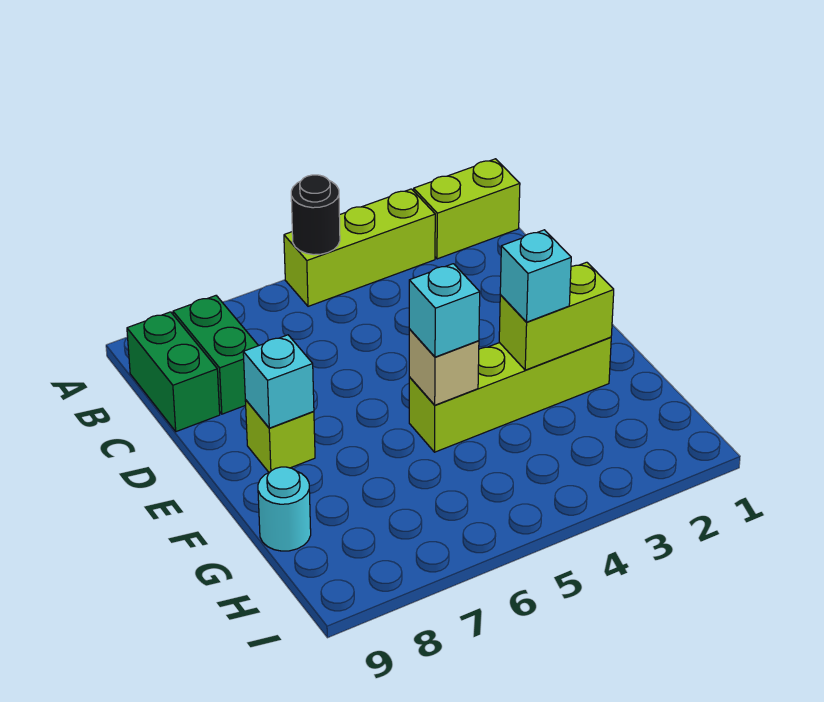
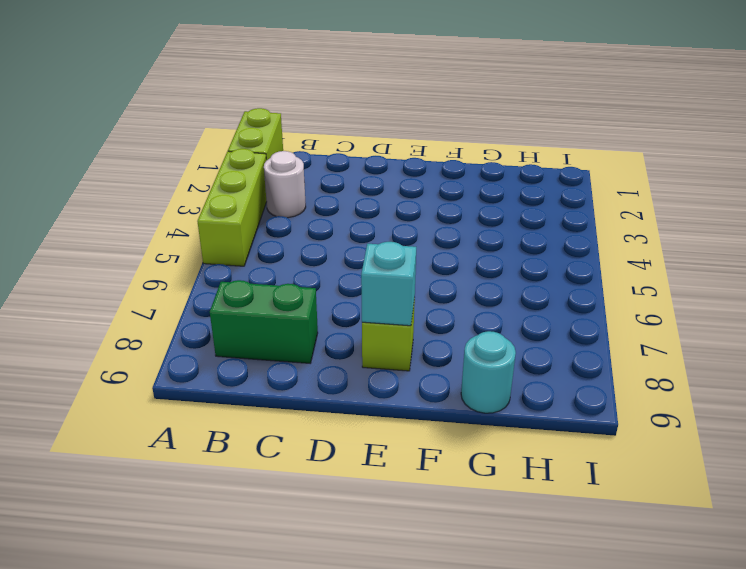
white round brick B3 level 1 -> none
none -> green brick B9:C9 level 1
none -> lime brick F2:F5 level 1
none -> black round brick A5 level 2

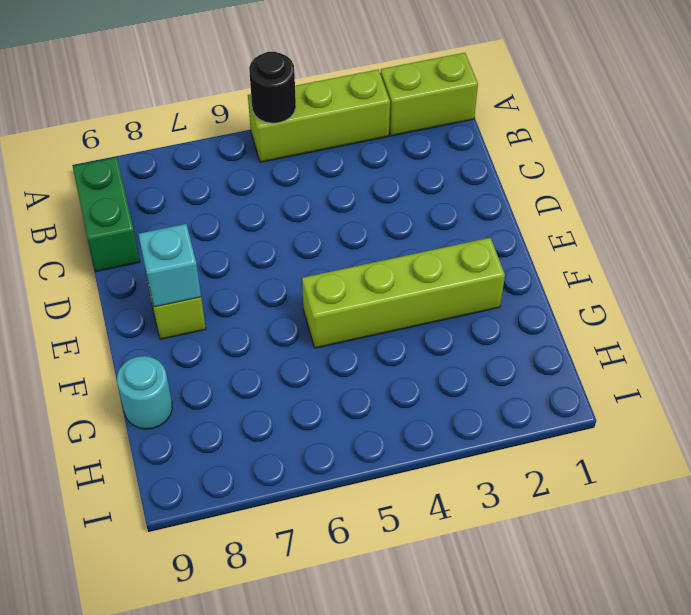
none -> green brick B8:C8 level 1
none -> lime brick F2:F3 level 2
none -> tan brick F5 level 2

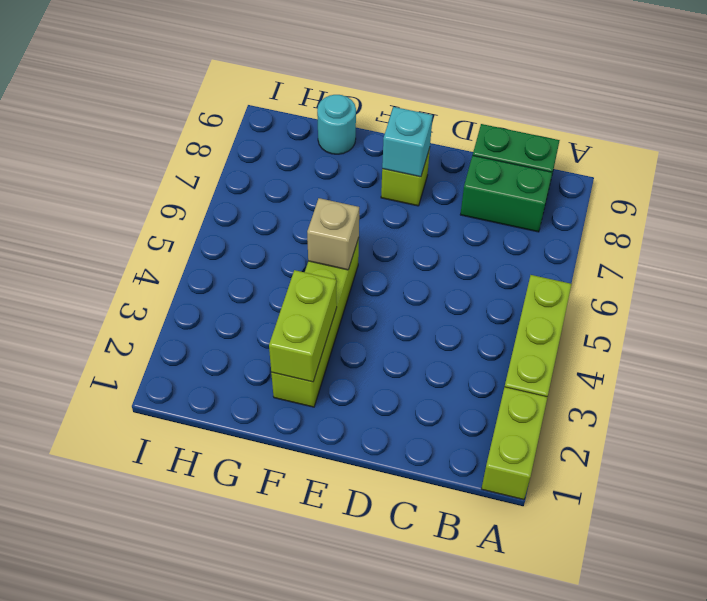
none -> black round brick A5 level 2
none -> cyan brick F3 level 3
none -> cyan brick F5 level 3

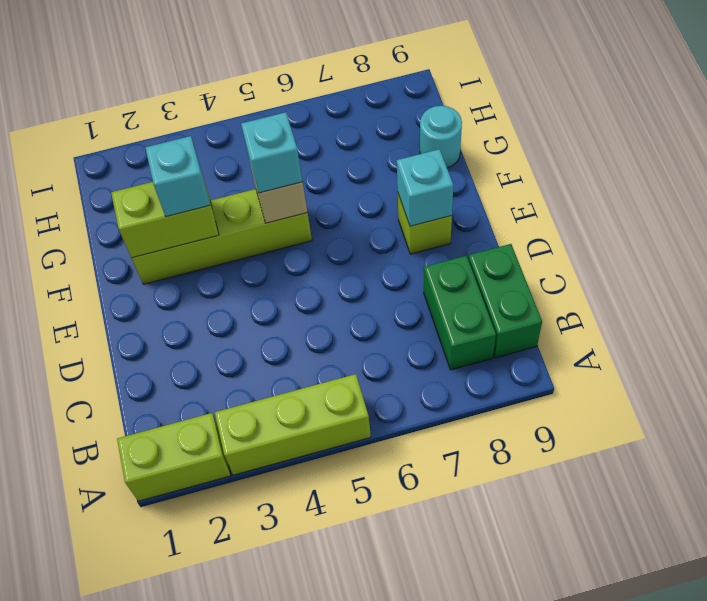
none -> black round brick A5 level 2

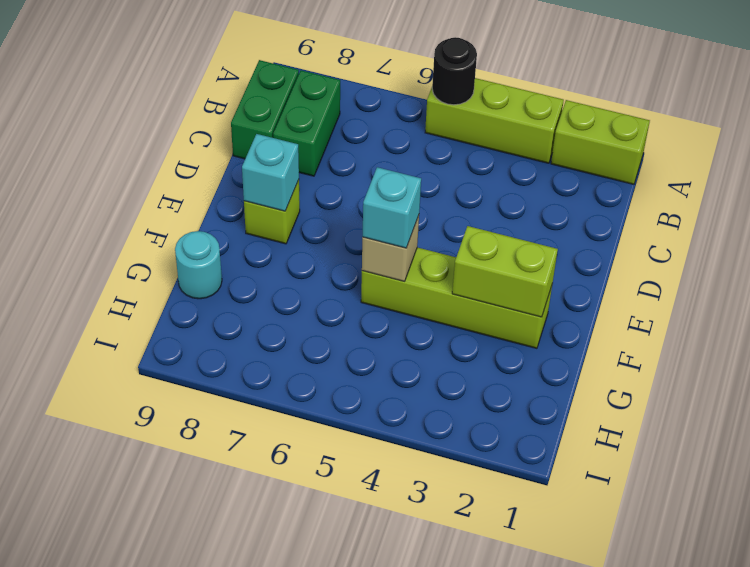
none -> cyan brick F3 level 3

